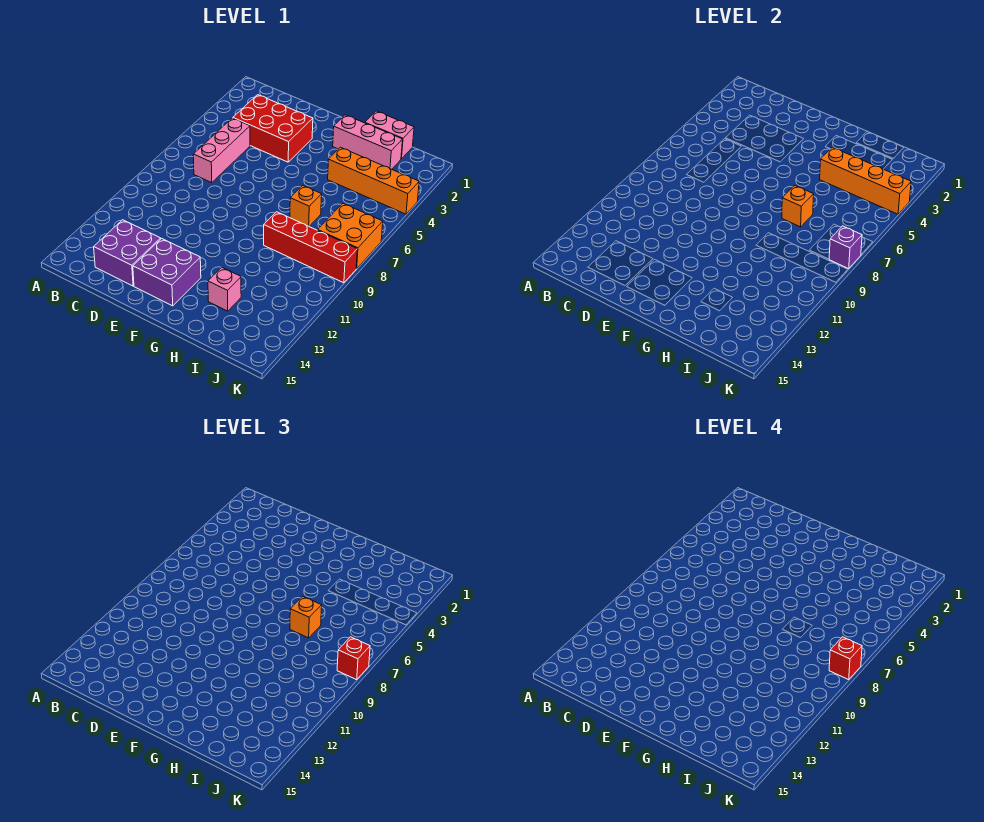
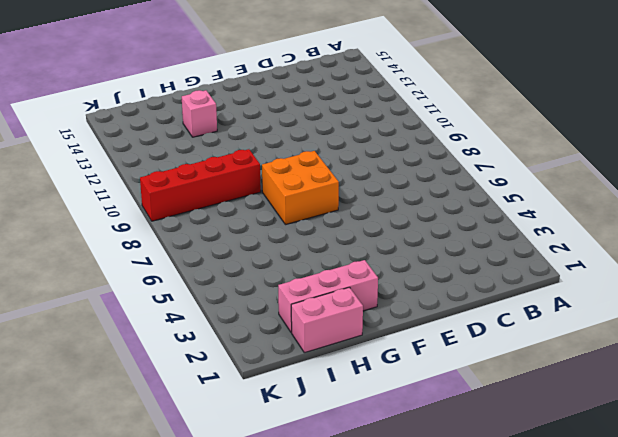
orange brick F7:G8 level 1 -> orange brick J7:K8 level 1
none -> red brick C3:E4 level 1
none -> pink brick C5:C7 level 1
none -> purple brick C13:D14 level 1

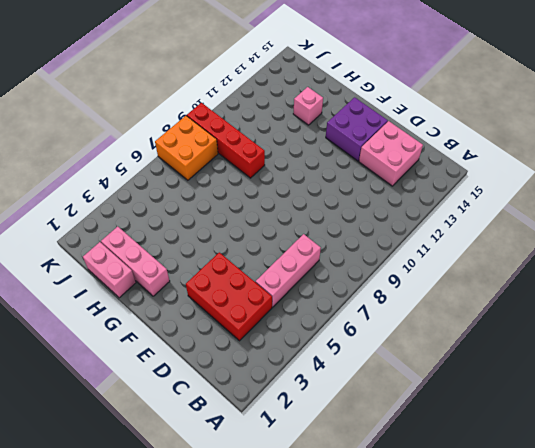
pink brick C13:D14 level 1 -> purple brick C13:D14 level 1
none -> orange brick H4:K4 level 1
none -> orange brick H7 level 1
none -> orange brick H4:K4 level 2

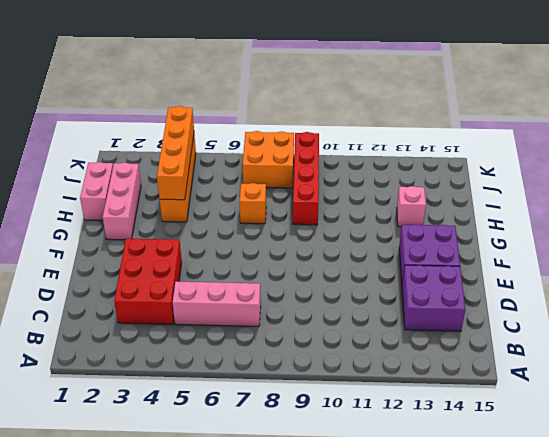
none -> orange brick H7 level 2
none -> purple brick K8 level 2
none -> orange brick H7 level 3

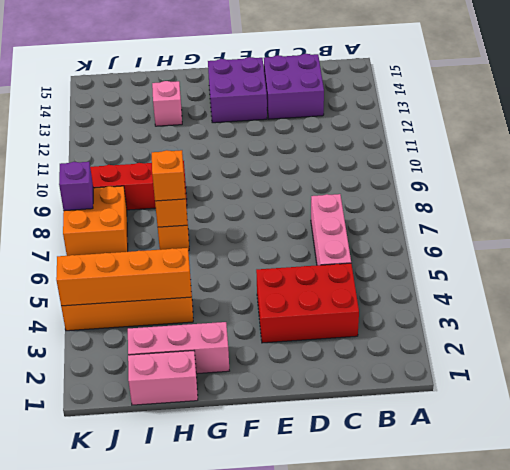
none -> red brick K8 level 3
none -> red brick K8 level 4

